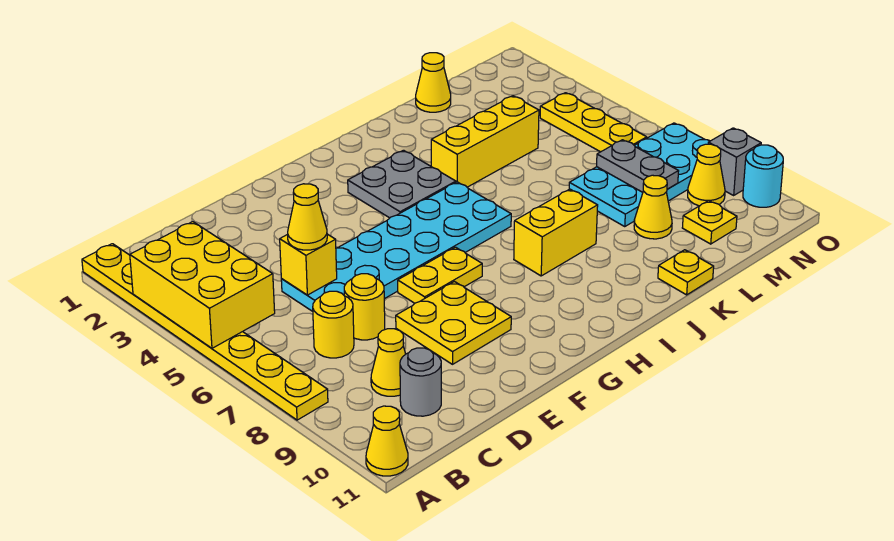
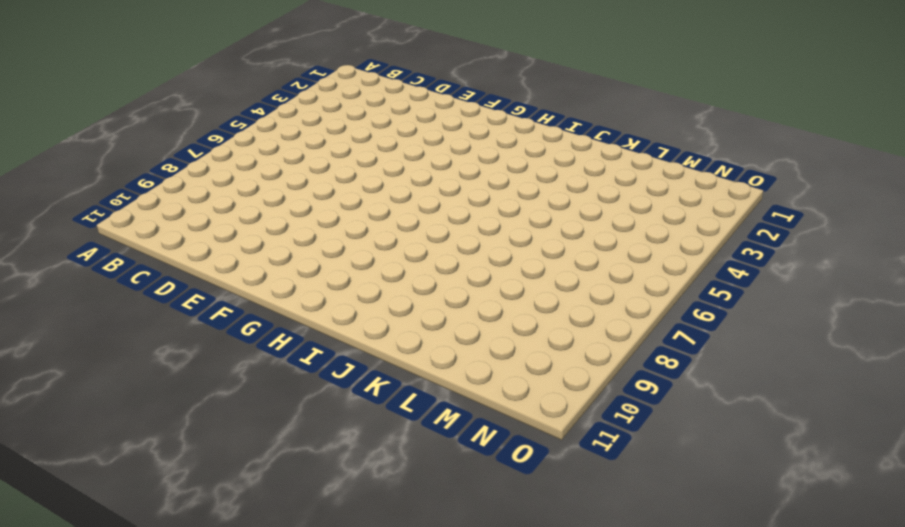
none -> yellow plate A1:A8 level 1
none -> yellow cone A11 level 1
none -> yellow round brick C7 level 1

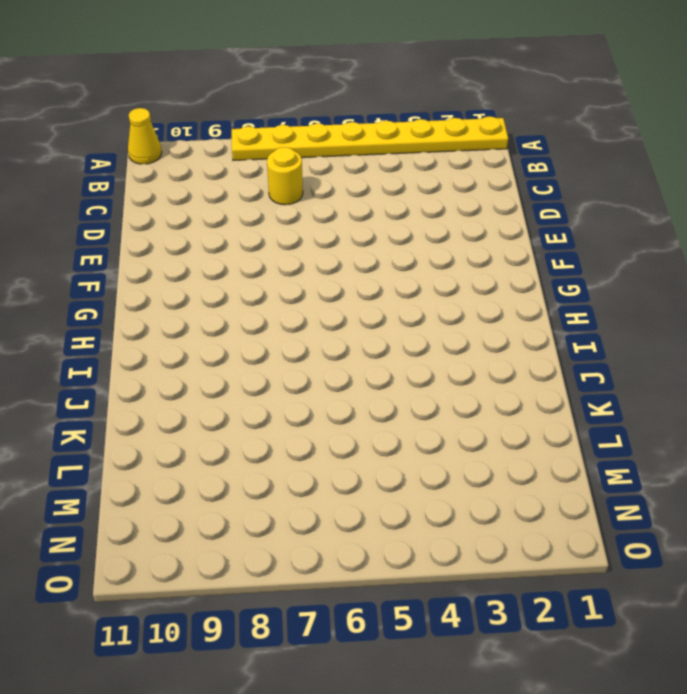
none -> yellow cone C9 level 1
none -> grey round brick C10 level 1
none -> cyan plate D5:I6 level 1

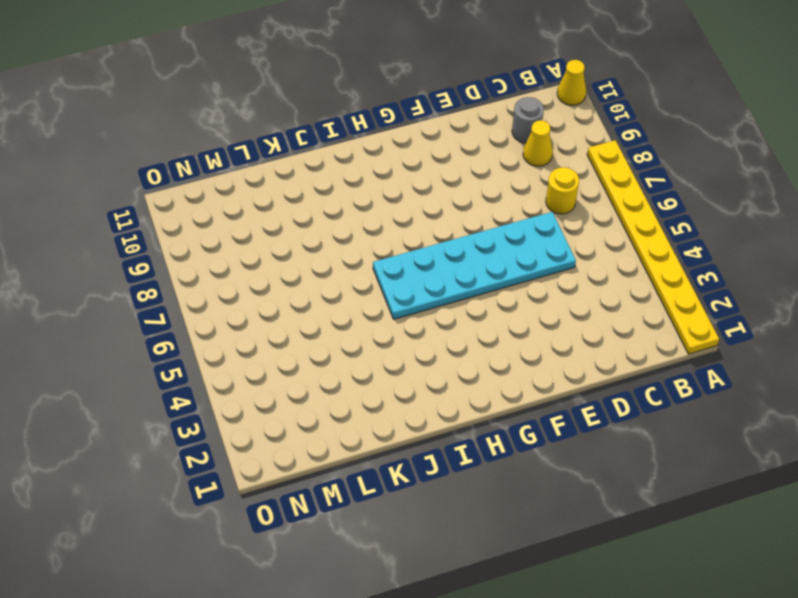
none -> yellow round brick D7 level 1
none -> yellow plate E8:F9 level 1
none -> yellow plate F7:G7 level 1

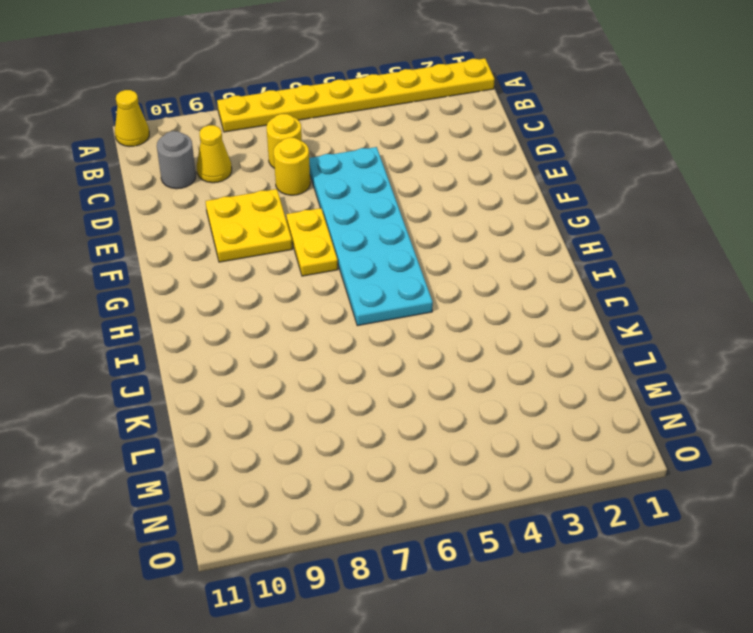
none -> grey plate H3:I4 level 1
none -> yellow brick I8:J8 level 1
none -> yellow brick J4:L4 level 1

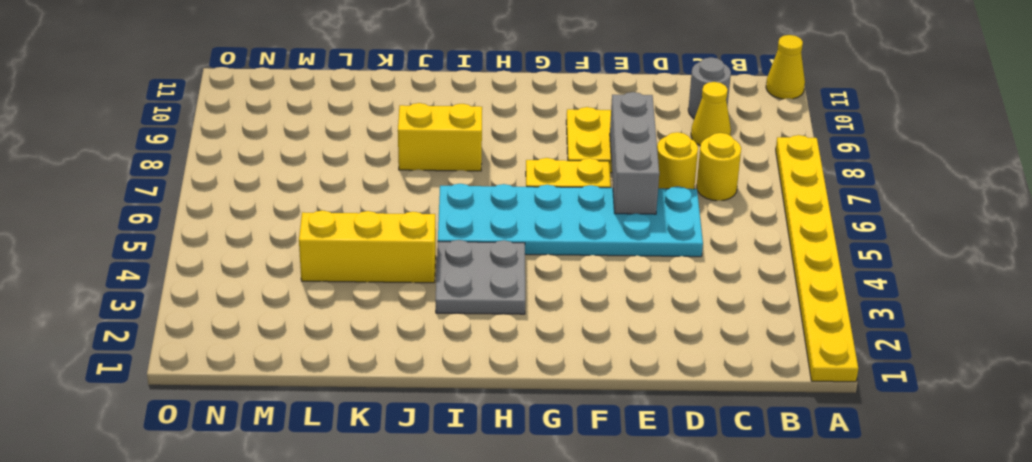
grey brick E6:E8 level 2 -> none
none -> yellow plate K11 level 1
none -> yellow cone L1 level 1
none -> cyan plate L7:O8 level 1

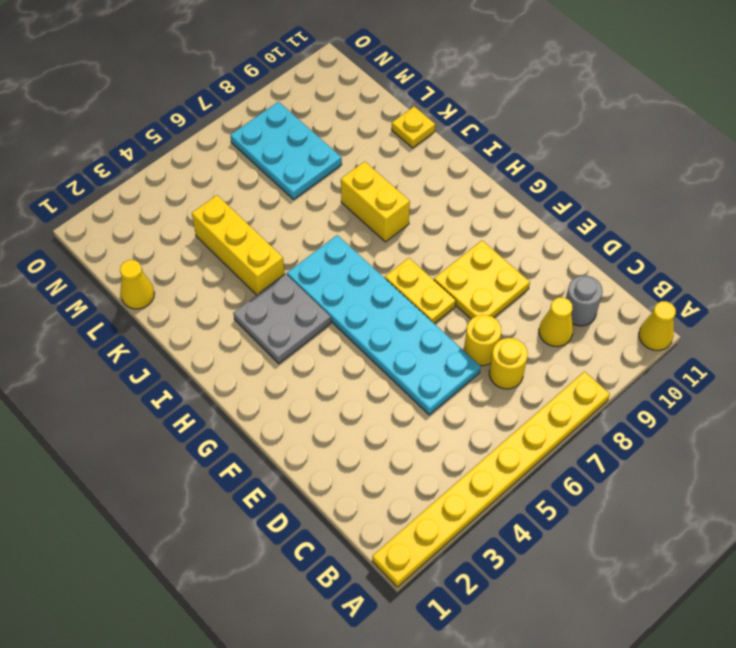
cyan plate L7:N8 level 1 -> cyan plate L7:O8 level 1
none -> yellow cone L9 level 1
none -> yellow plate M10 level 1
none -> yellow plate N4:N6 level 1

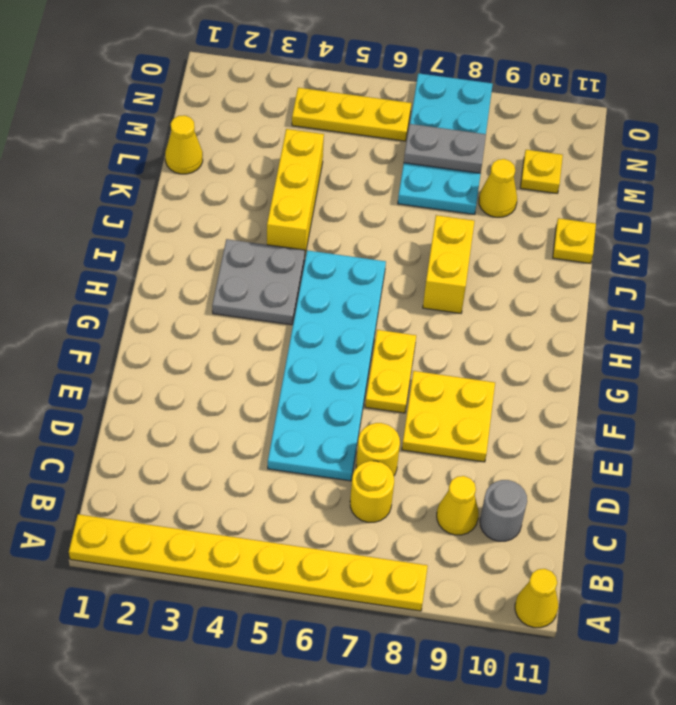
none -> yellow cone N9 level 1
none -> grey brick O9 level 1
none -> cyan round brick O10 level 1

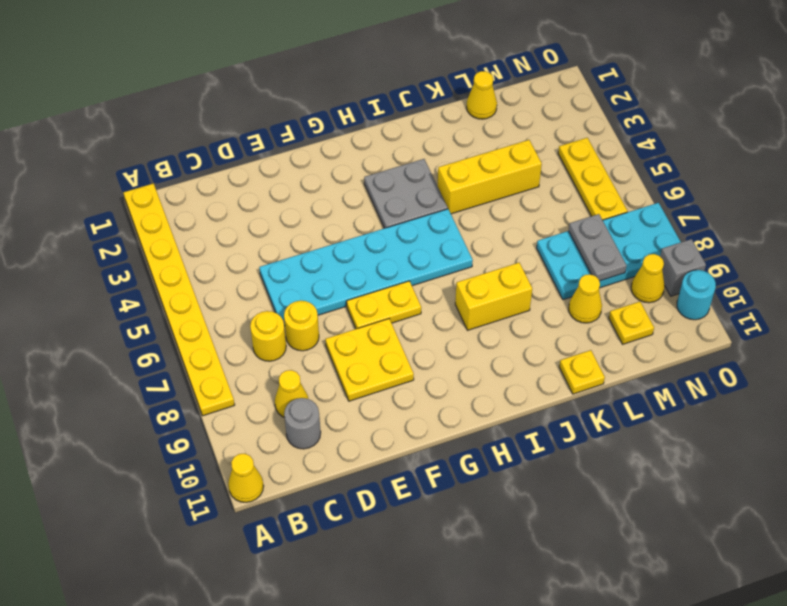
none -> yellow brick A3:B5 level 2
none -> yellow brick D5 level 2
none -> yellow cone D5 level 3

